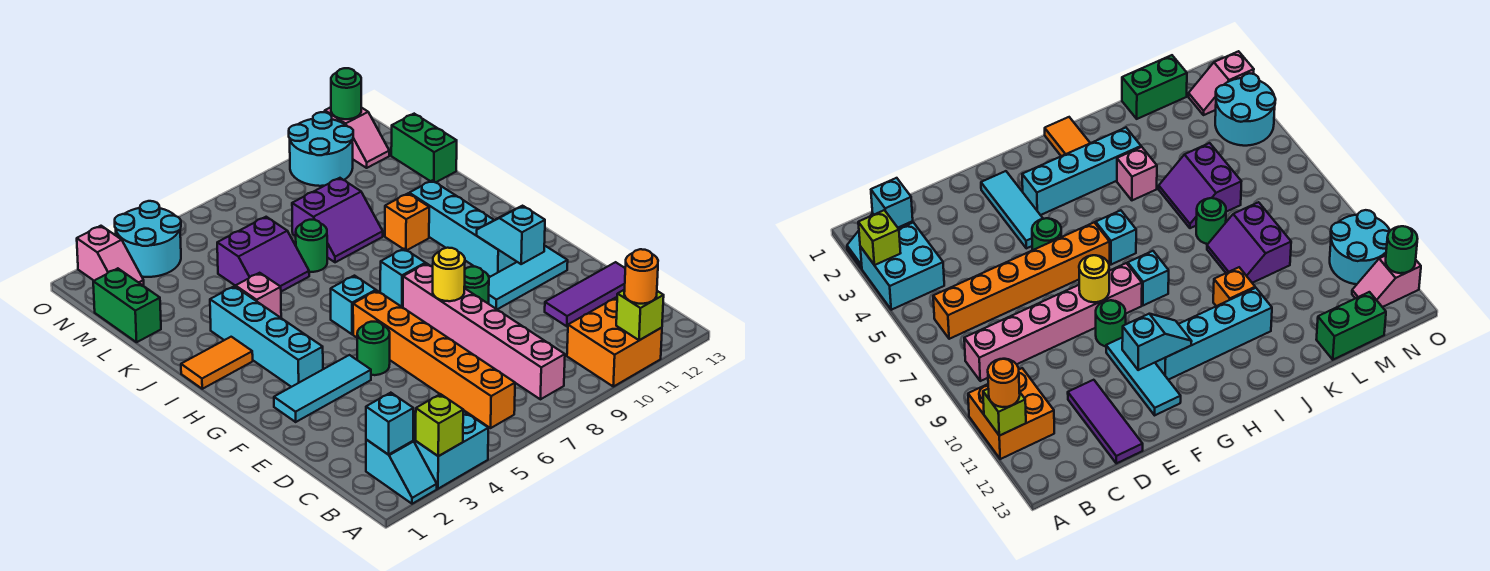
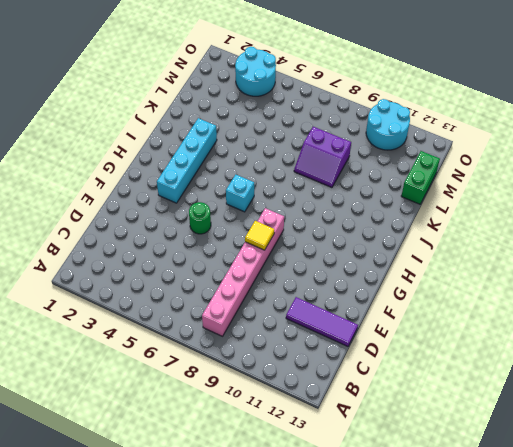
yellow tile F8 level 2 -> yellow round brick F8 level 2
none -> cyan slope A2:B2 level 1 top B
none -> cyan brick A3:B4 level 1
none -> orange brick A10:B11 level 1
none -> orange brick B6:G6 level 1

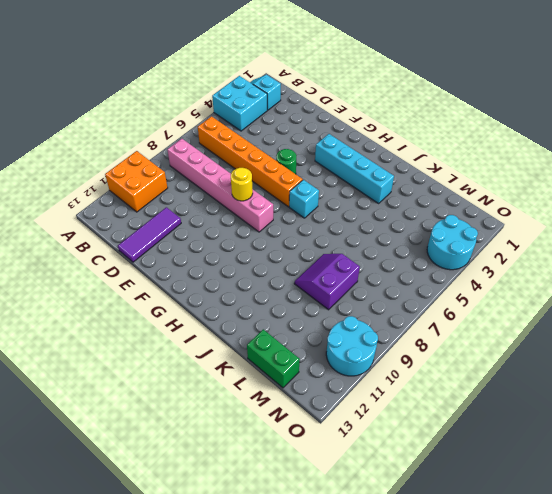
none -> cyan tile F2:F4 level 1
none -> green round brick F9 level 1
none -> cyan tile F10:F12 level 1
none -> cyan brick G11:J11 level 1

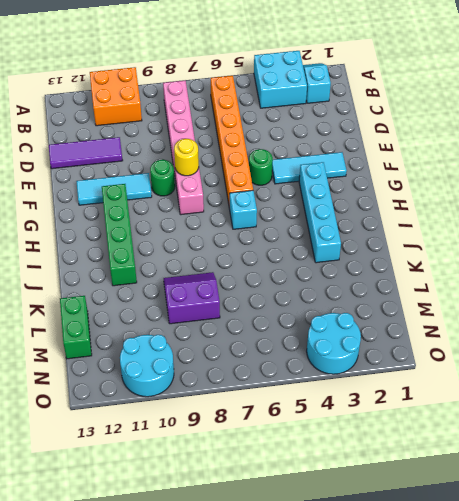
green brick G11:J11 level 1 -> cyan brick G11:J11 level 1
none -> cyan brick H8 level 1
none -> orange tile I1:I2 level 1
none -> pink brick J4 level 1
none -> orange brick J10 level 1

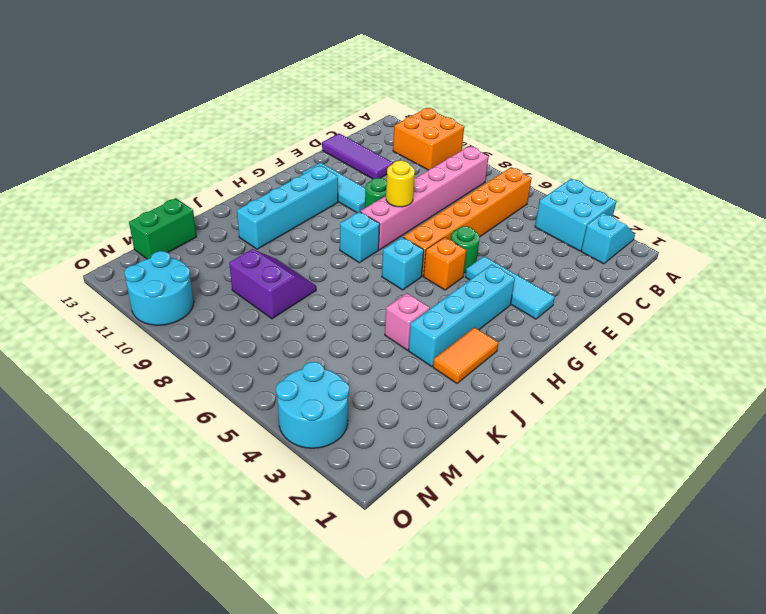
orange brick G5 level 1 -> orange brick J10 level 1
orange tile I2:J2 level 1 -> orange tile I1:I2 level 1
none -> purple slope K5:L6 level 1 top L
none -> green round brick K7 level 1
none -> green brick L1:M1 level 1
none -> pink slope N2:O2 level 1 top O

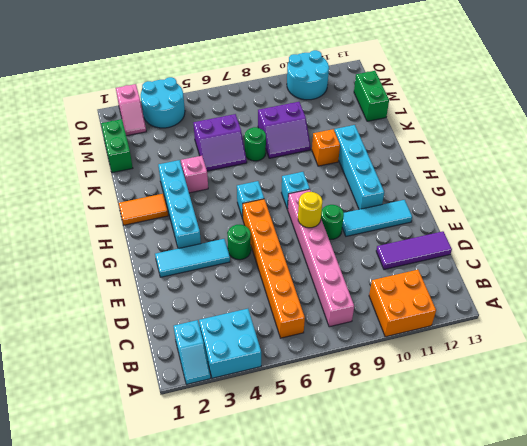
none -> pink slope N12:O12 level 1 top O
none -> lime brick A3 level 2
none -> lime brick A11 level 2
none -> cyan brick B2 level 2

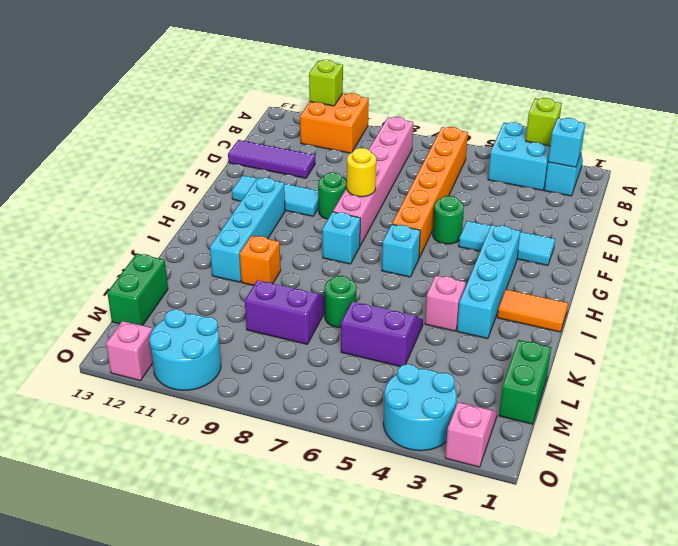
none -> cyan slope F11:G11 level 2 top F
none -> green round brick O12 level 2
none -> orange round brick A11 level 3

